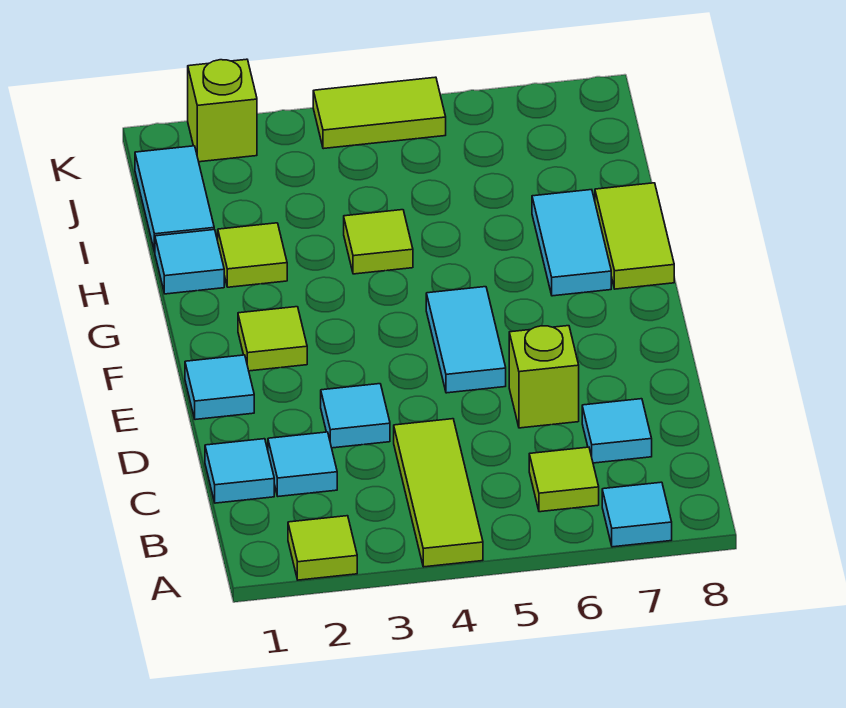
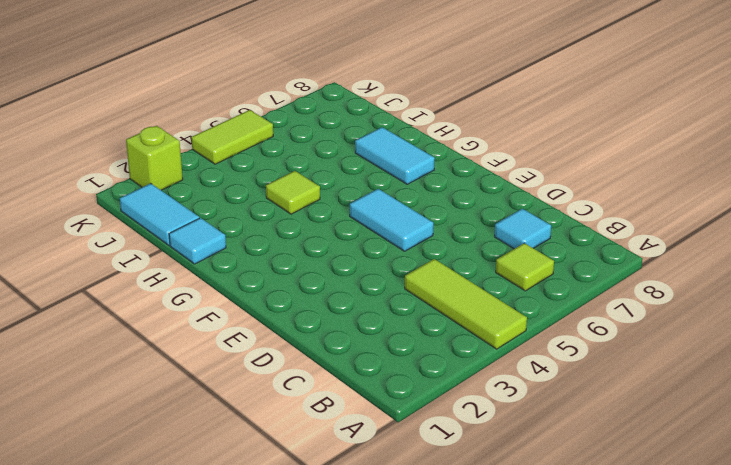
none -> lime tile A2 level 1
none -> cyan tile A7 level 1
none -> cyan tile C1 level 1

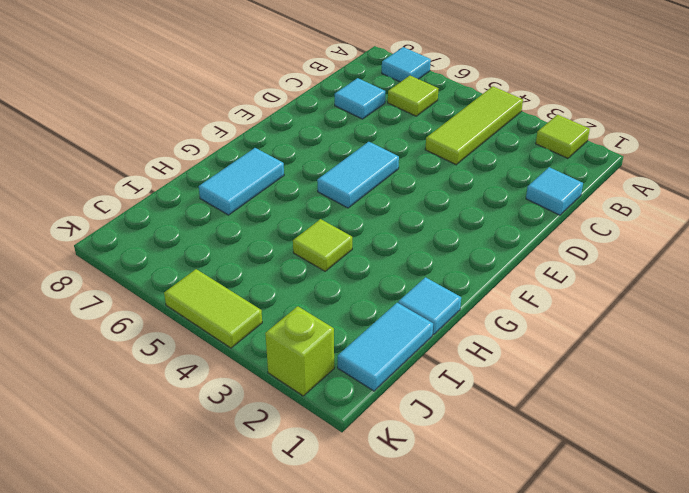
none -> cyan tile C2 level 1
none -> cyan tile D3 level 1
none -> lime brick D6 level 1

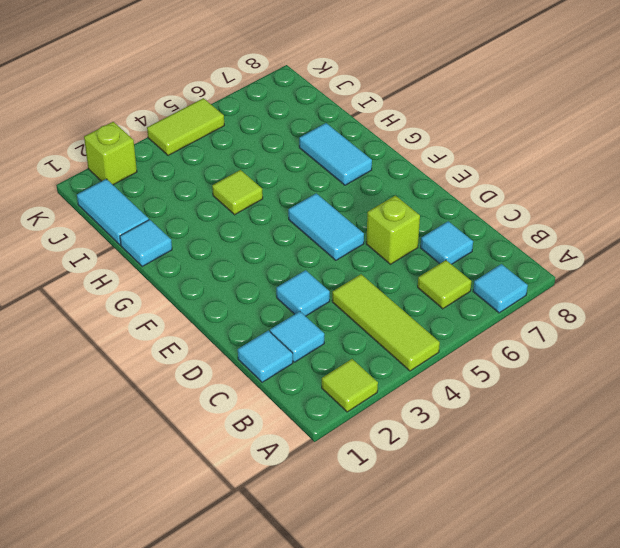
none -> cyan tile E1 level 1
none -> lime tile F2 level 1
none -> lime tile G8:H8 level 1

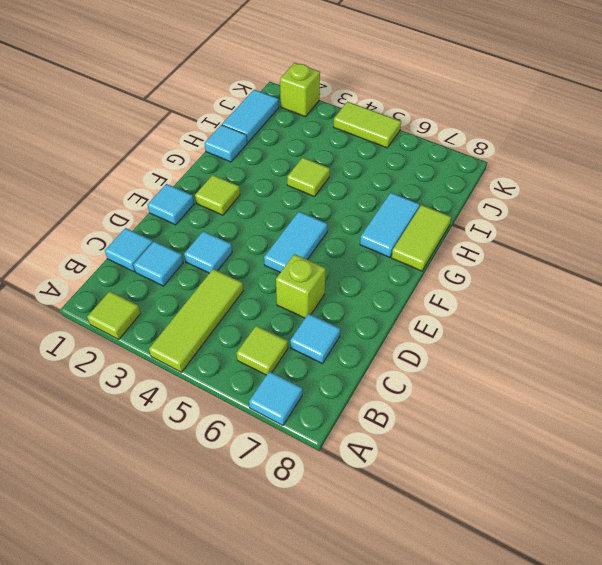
none -> lime tile H2 level 1

